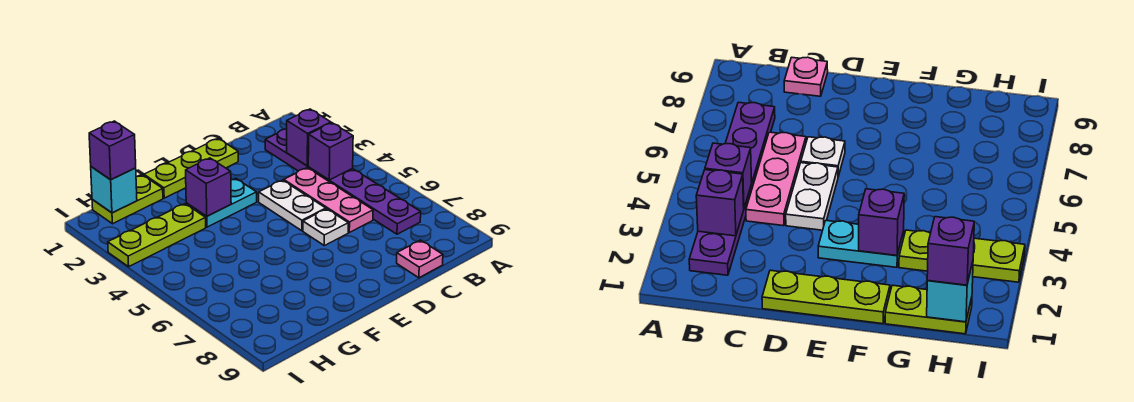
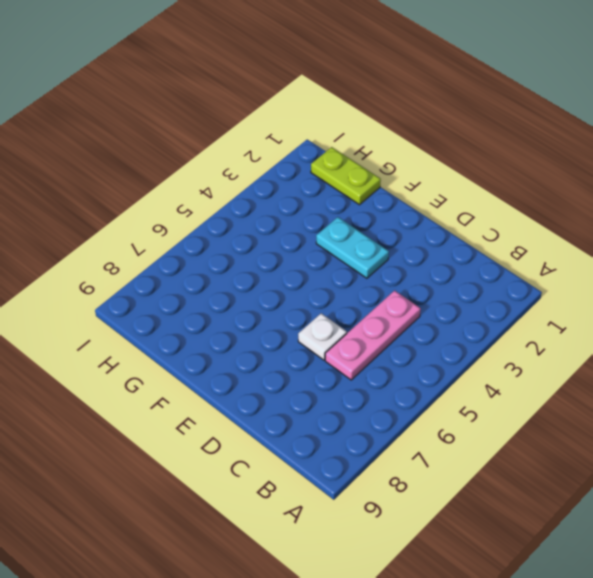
none -> purple plate B2:B7 level 1
none -> pink plate C9 level 1
none -> lime plate D1:F1 level 1

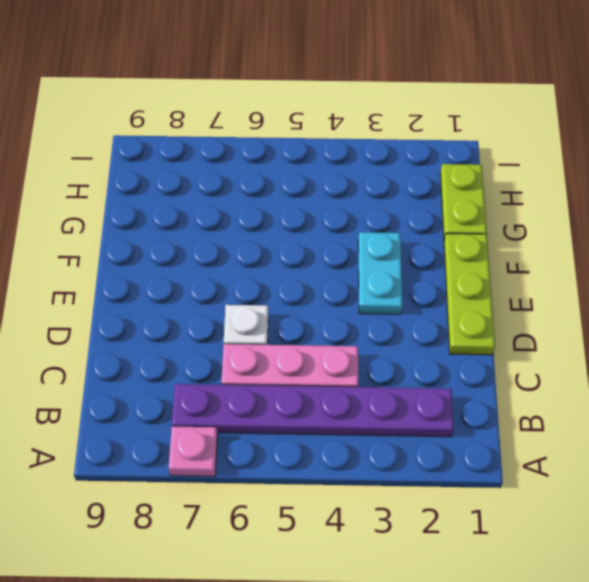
pink plate A7 level 1 -> pink plate C9 level 1
none -> white plate D4:D5 level 1
none -> lime plate G3:I3 level 1
none -> purple brick B3 level 2

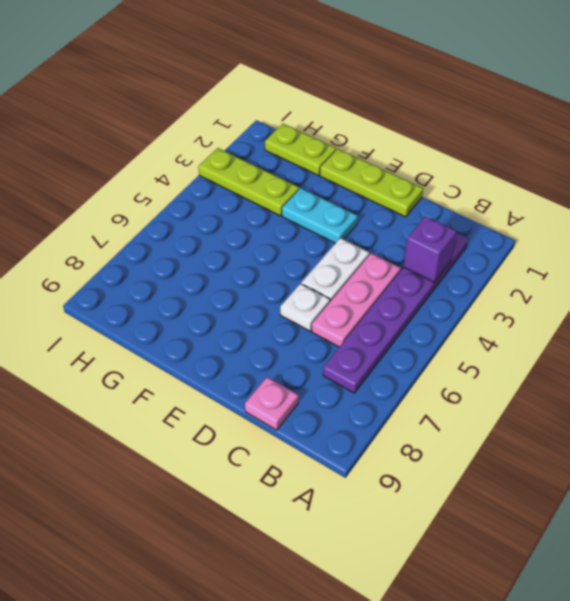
none -> purple brick B4 level 2
none -> purple brick F3 level 2
none -> cyan brick H1 level 2

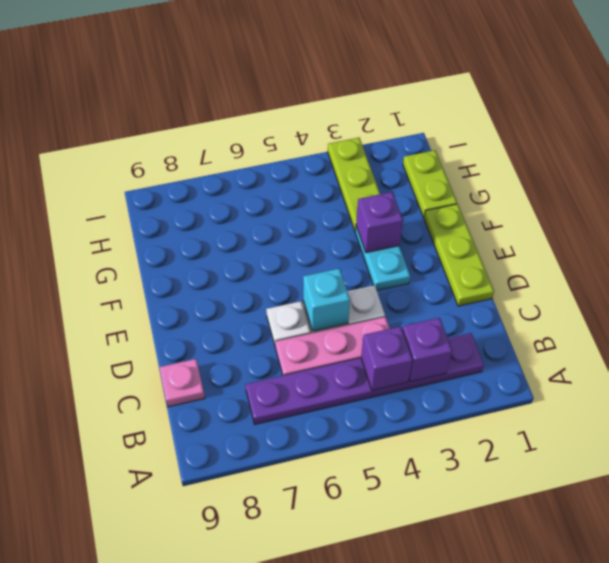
cyan brick D5 level 2 -> cyan brick H1 level 2
none -> purple brick H1 level 3

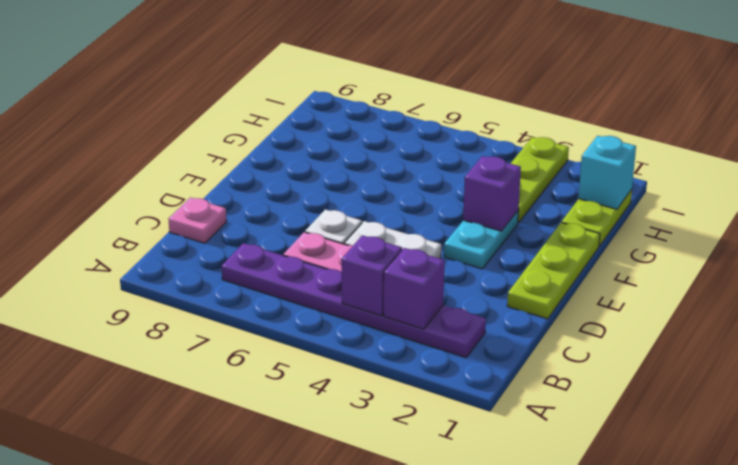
none -> purple brick H1 level 3

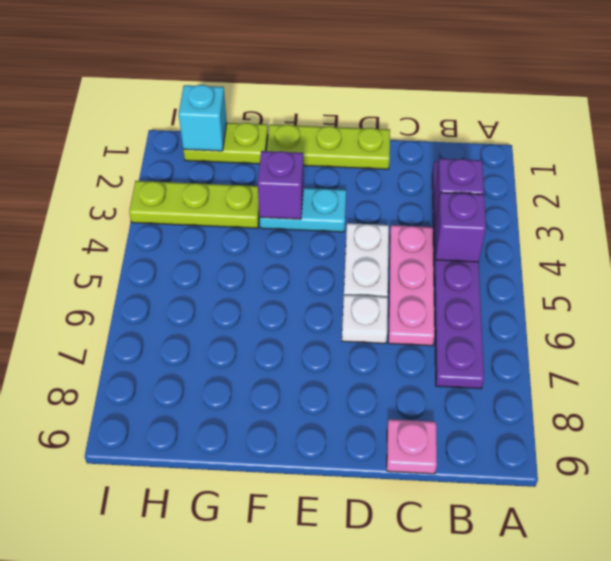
none -> purple brick H1 level 3

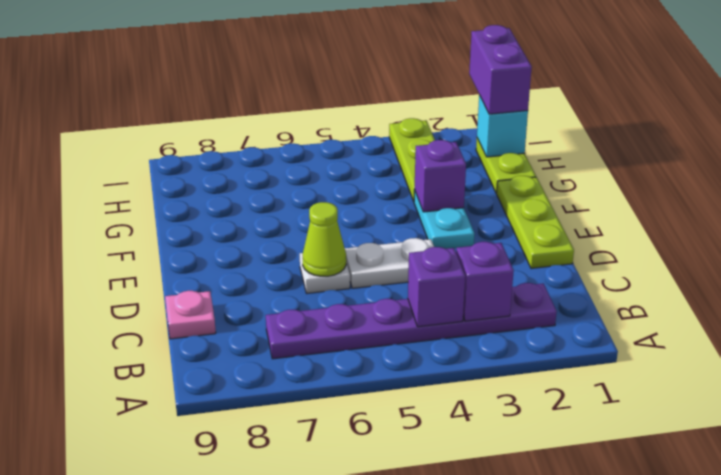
lime cone D6 level 2 -> none
purple brick H1:I1 level 3 -> purple brick H1 level 3
none -> pink plate C4:C6 level 1

